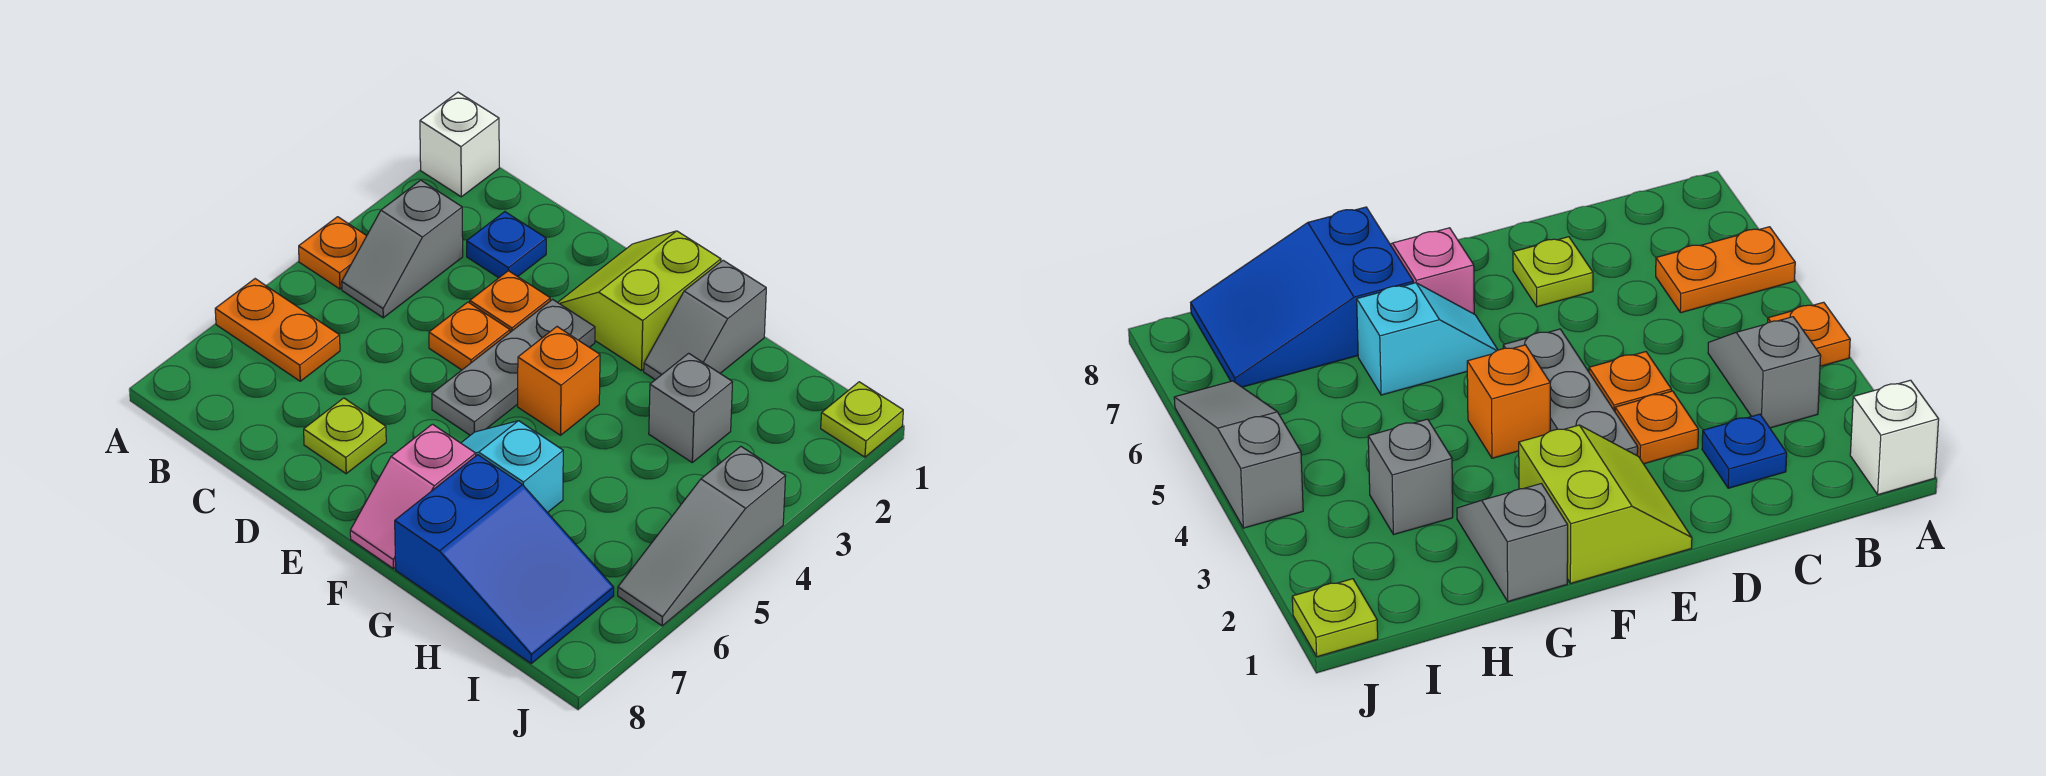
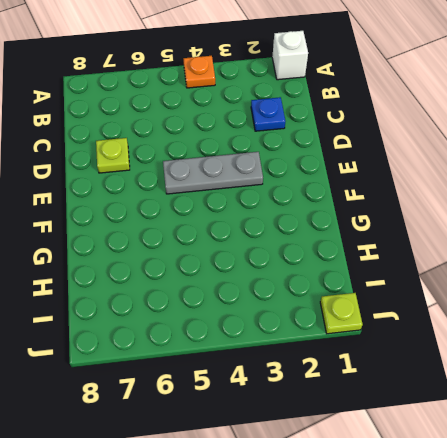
none -> orange plate A6:B6 level 1
none -> grey slope B3:B4 level 1 top 3
none -> orange plate D3 level 1

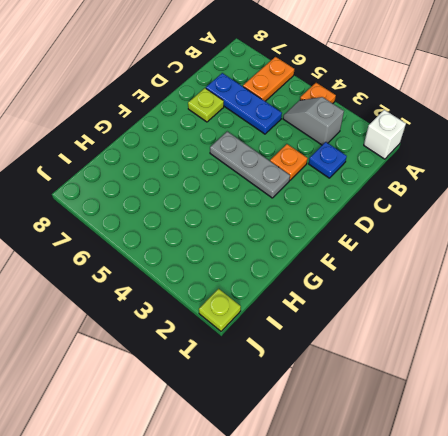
blue plate C5:C7 level 1 -> none
none -> orange plate D4 level 1
none -> lime slope E1:F2 level 1 top F
none -> orange brick F4 level 1

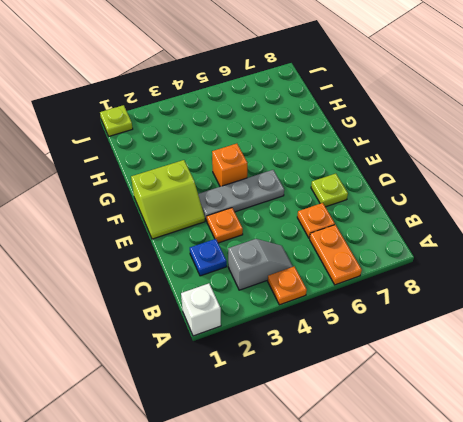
orange plate C6 level 1 -> orange plate D4 level 1
none -> cyan slope F6:G6 level 1 top G
none -> pink slope F7:F8 level 1 top 7
none -> grey slope G1:G2 level 1 top 1

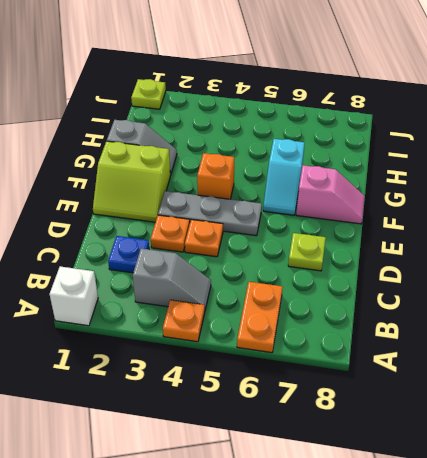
none -> blue slope G7:I8 level 1 top G
none -> grey brick H3 level 1
none -> grey slope J4:J6 level 1 top 4

